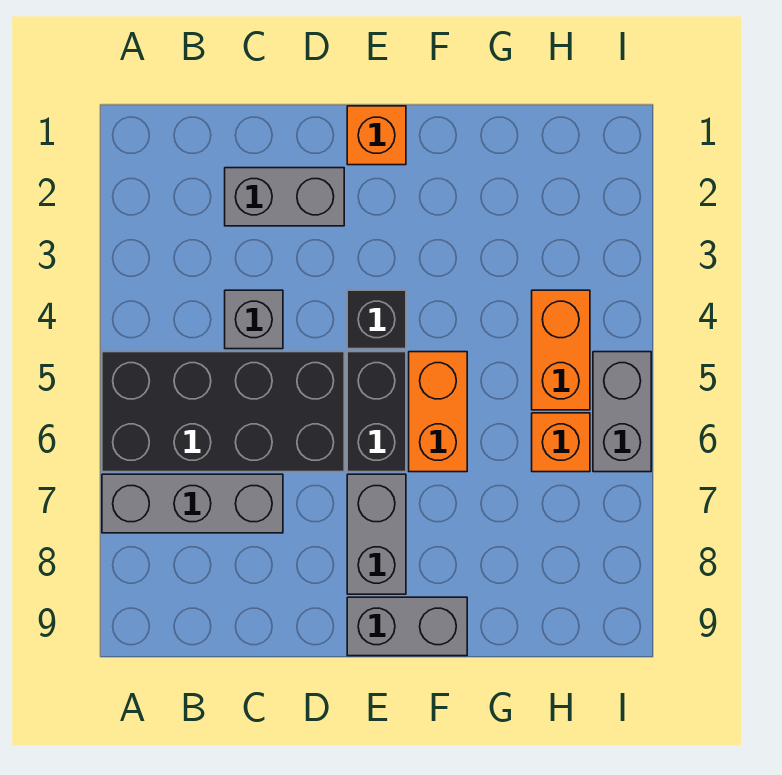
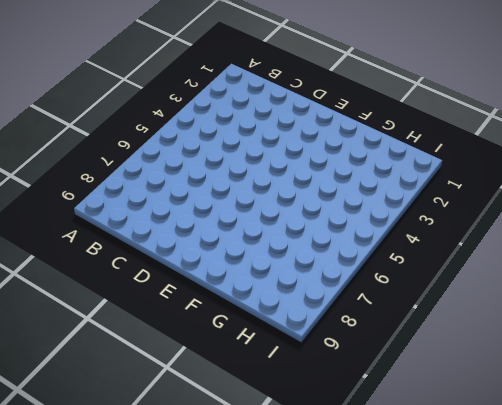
none -> black brick A5:D6 level 1
none -> grey brick A7:C7 level 1
none -> grey brick C2:D2 level 1

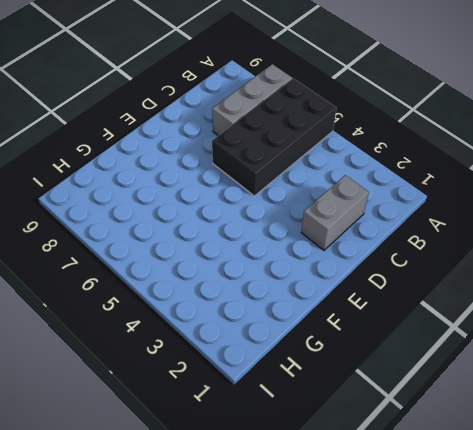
none -> grey brick C4 level 1
none -> orange brick E1 level 1
none -> black brick E4 level 1

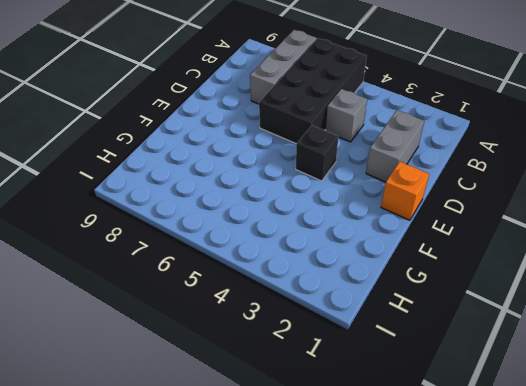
none -> black brick E5:E6 level 1
none -> grey brick E7:E8 level 1
none -> grey brick E9:F9 level 1

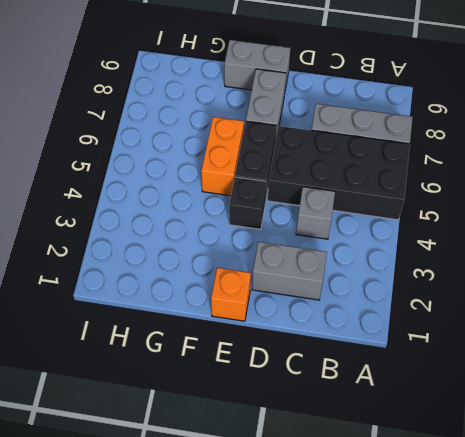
none -> orange brick H4:H5 level 1
none -> orange brick H6 level 1
none -> grey brick I5:I6 level 1

